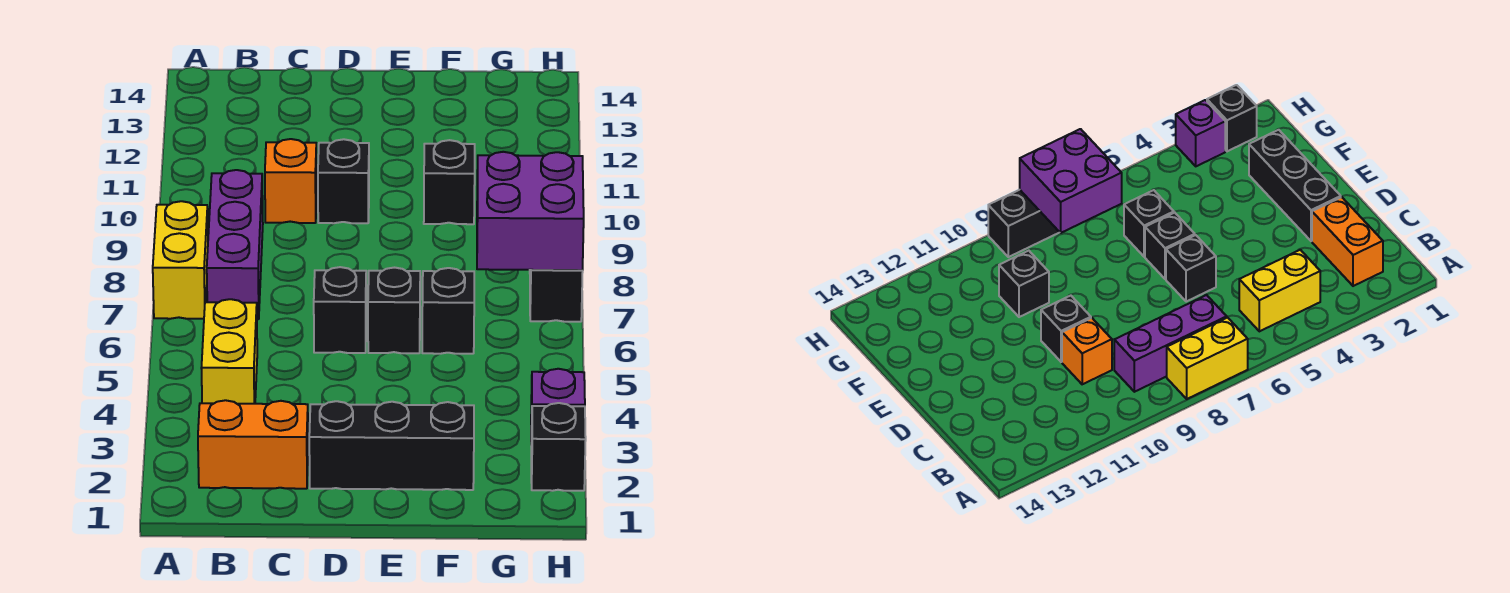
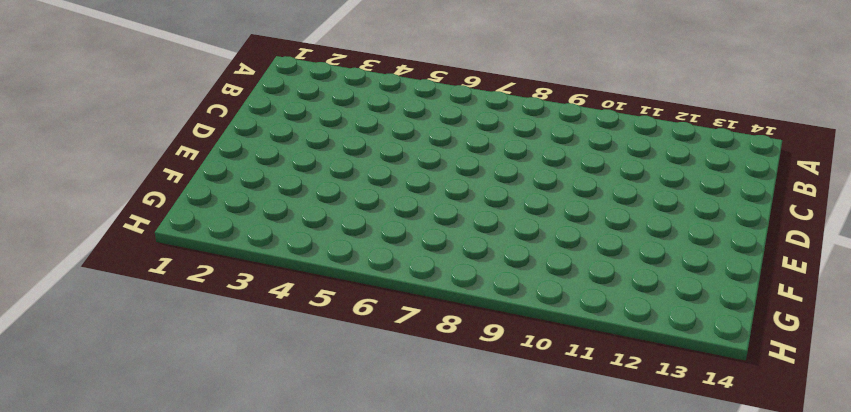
none -> yellow brick A7:A8 level 1
none -> orange brick B2:C2 level 1
none -> yellow brick B4:B5 level 1

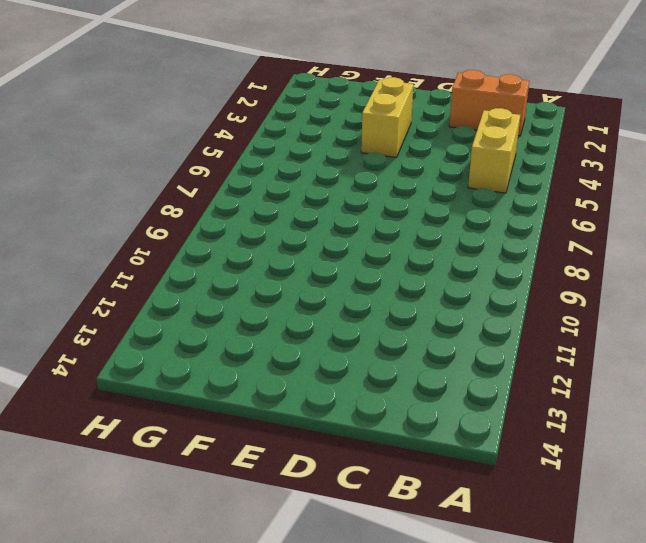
yellow brick E3:E4 level 1 -> yellow brick A7:A8 level 1
none -> purple brick B7:B9 level 1
none -> orange brick C10 level 1
none -> black brick D2:F2 level 1

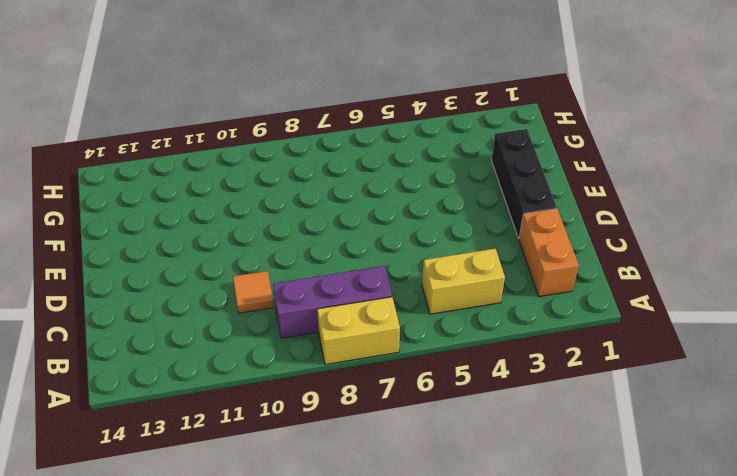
orange tile C10 level 1 -> orange brick C10 level 1
none -> black brick D6 level 1
none -> black brick D10 level 1
none -> black brick E6 level 1

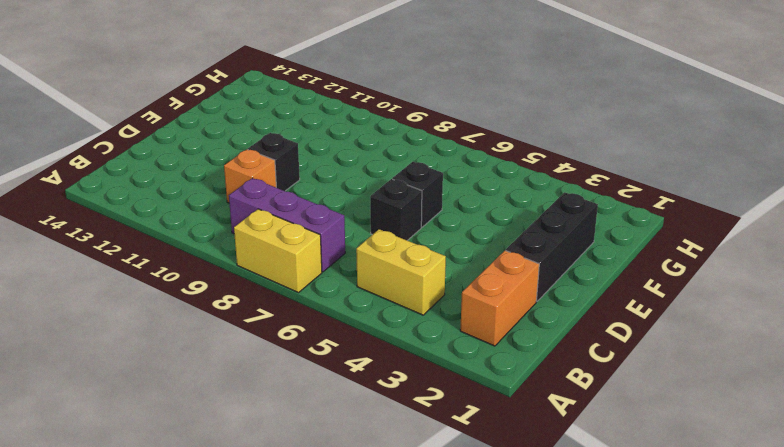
none -> black brick F6 level 1
none -> black brick F10 level 1
none -> black brick H2 level 1

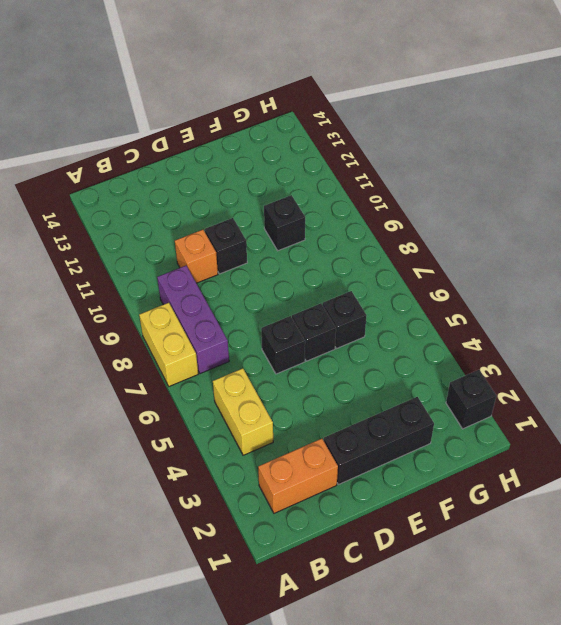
none -> purple brick H3 level 1
none -> black brick H7:H9 level 1
none -> purple brick G7:H8 level 2

